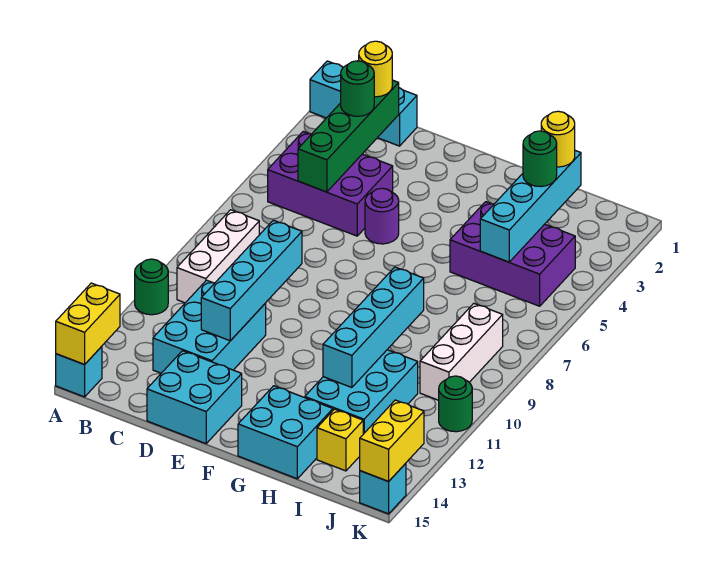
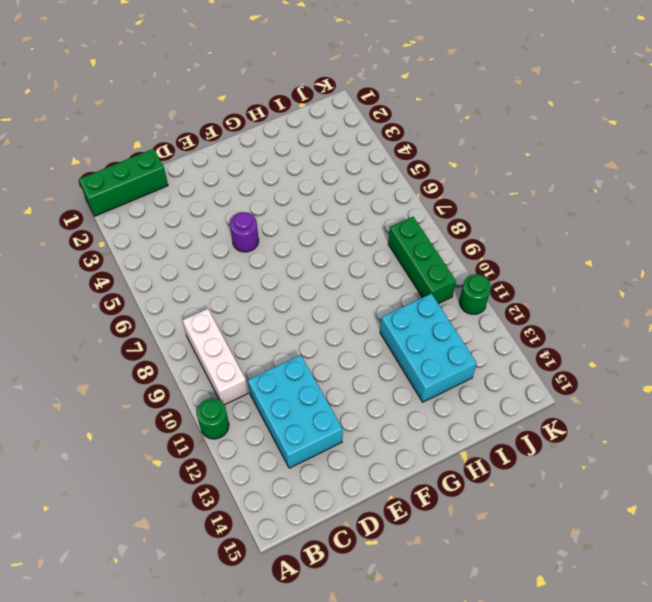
green brick A1:C1 level 1 -> cyan brick A1:C1 level 1
green brick J8:J10 level 1 -> white brick J8:J10 level 1
none -> cyan brick A15 level 1
none -> purple brick B4:D5 level 1
none -> cyan brick D14:E15 level 1

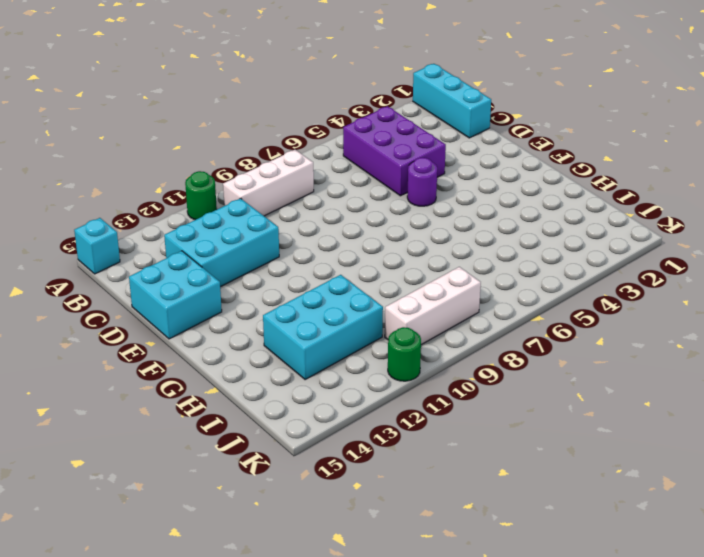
none -> cyan brick G14:H15 level 1
none -> purple brick H4:J5 level 1
none -> yellow brick I14 level 1

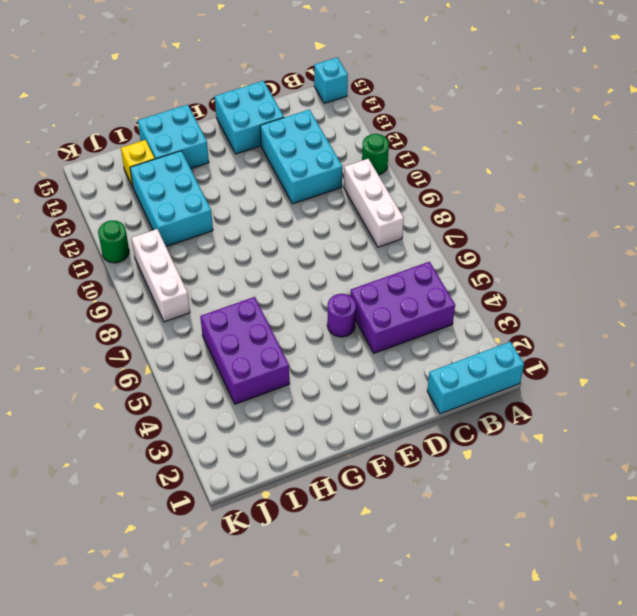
purple brick H4:I6 level 1 -> purple brick H4:J5 level 1
none -> cyan brick K15 level 1
none -> yellow brick A14:A15 level 2
none -> green brick C2:C5 level 2

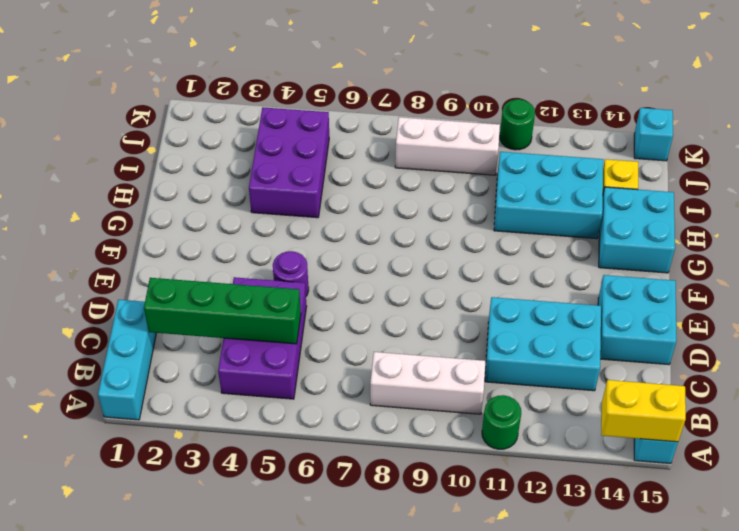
none -> cyan brick D9:D12 level 2
none -> cyan brick H9:H12 level 2
none -> cyan brick I2:I5 level 2

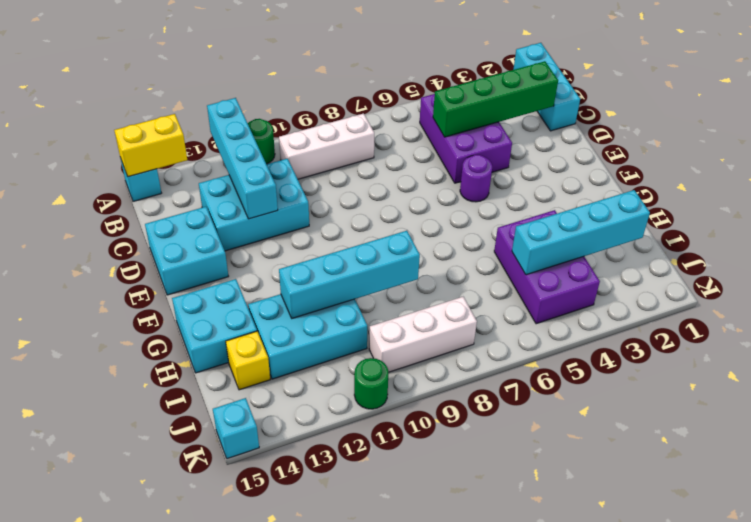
cyan brick A12:D12 level 2 -> cyan brick D9:D12 level 2
none -> yellow brick K14:K15 level 2
none -> yellow round brick C2 level 3
none -> green round brick C3 level 3

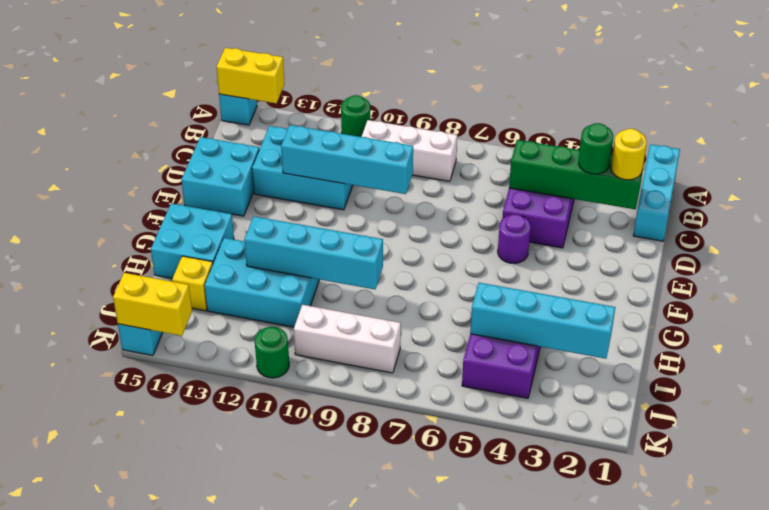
none -> yellow round brick I2 level 3
none -> green round brick I3 level 3

